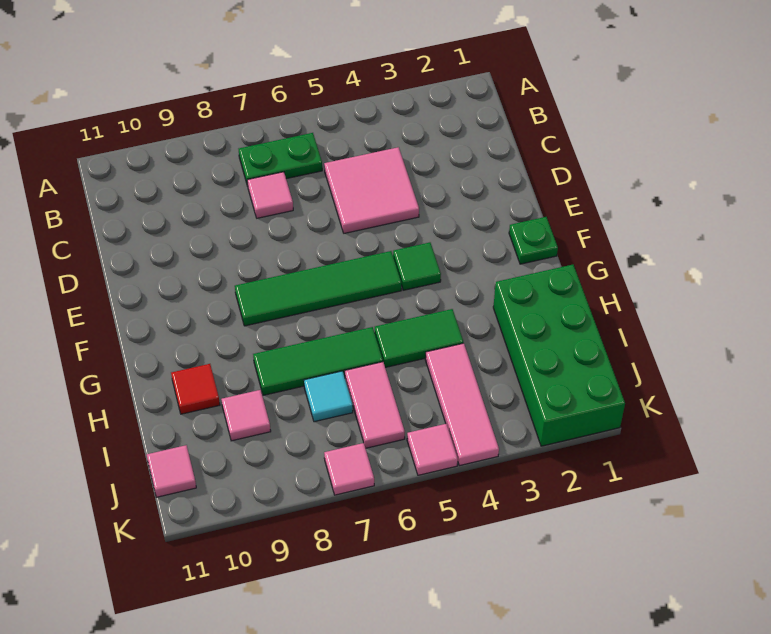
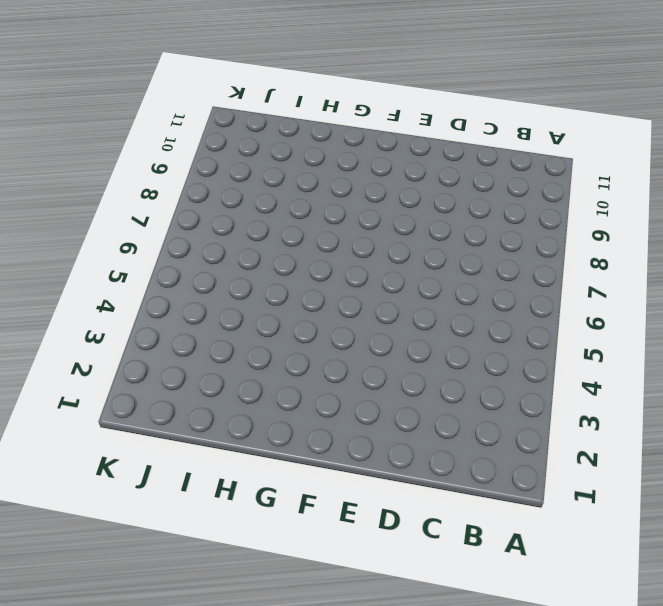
none -> green plate B6:B7 level 1
none -> pink tile C4:D5 level 1
none -> pink tile C7 level 1

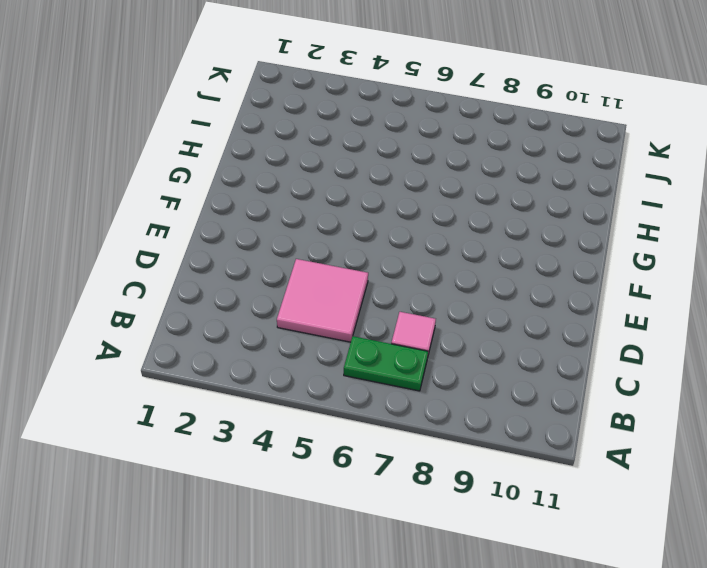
none -> green plate F1 level 1
none -> green tile F4 level 1
none -> green tile F5:F8 level 1

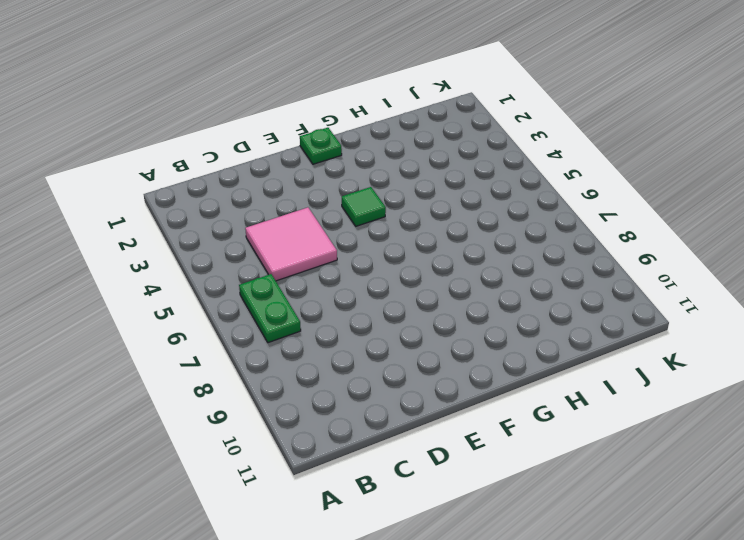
none -> pink tile C7 level 1
none -> green tile F5:F8 level 1
none -> green brick H1:K2 level 1

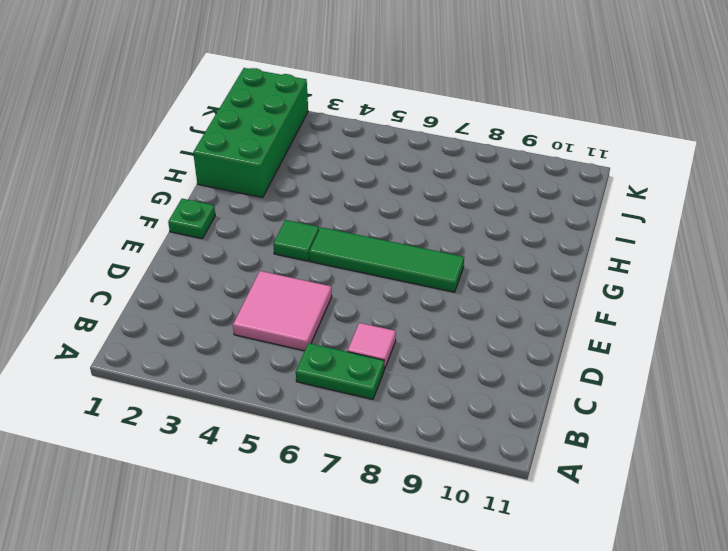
none -> green tile H4:H5 level 1
none -> green tile H6:H8 level 1
none -> red tile H10 level 1

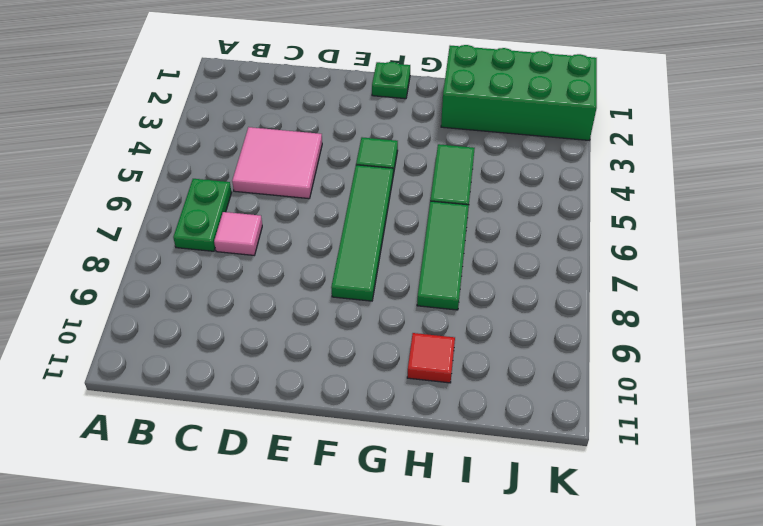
none -> pink tile I4:K4 level 1
none -> pink tile I6:J6 level 1
none -> cyan tile I7 level 1

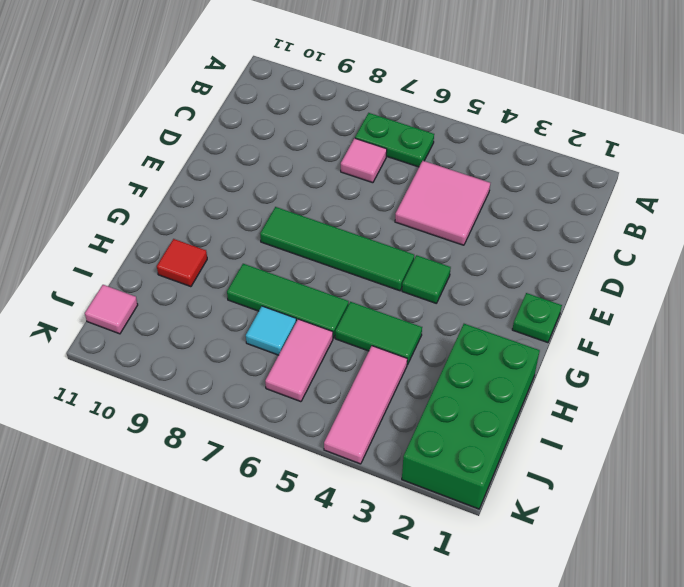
none -> pink tile I9 level 1
none -> pink tile K5 level 1
none -> pink tile K7 level 1

